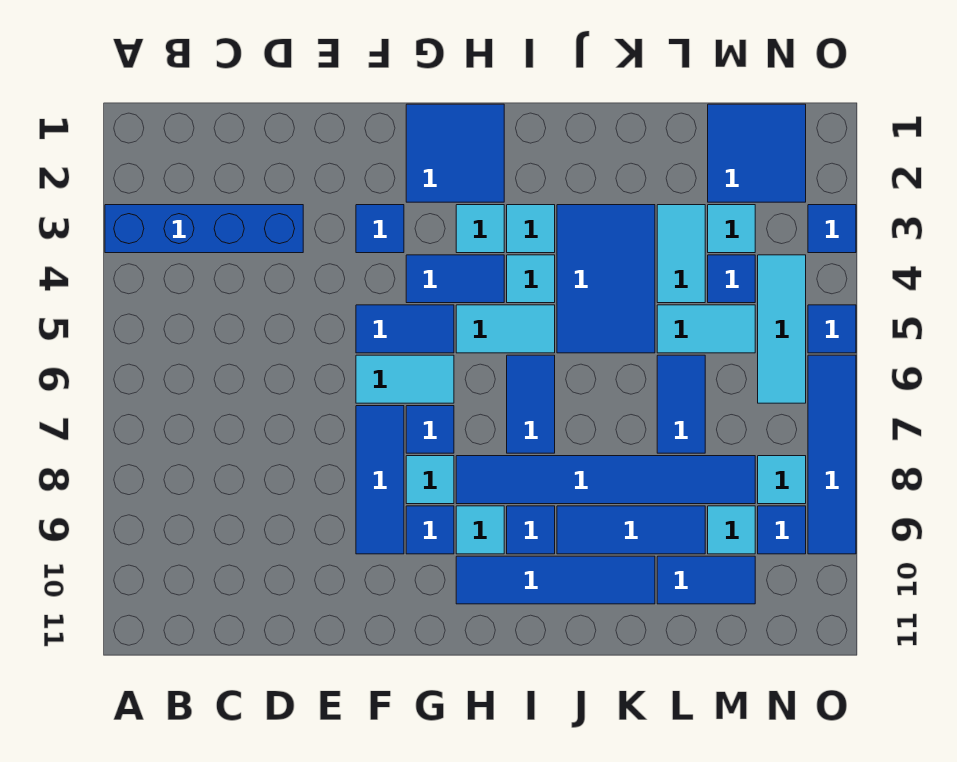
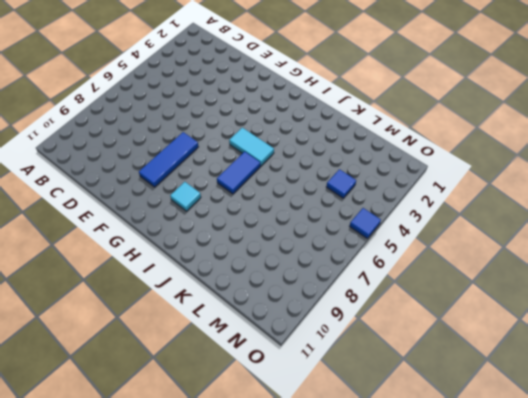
none -> blue brick A3:D3 level 1
none -> blue tile F3 level 1
none -> blue tile F5:G5 level 1
none -> cyan tile F6:G6 level 1

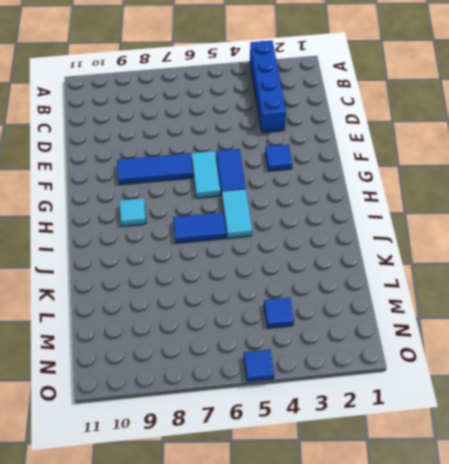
none -> blue tile G1:H2 level 1
none -> blue tile G4:H4 level 1
none -> blue tile G7 level 1
none -> cyan tile G8 level 1

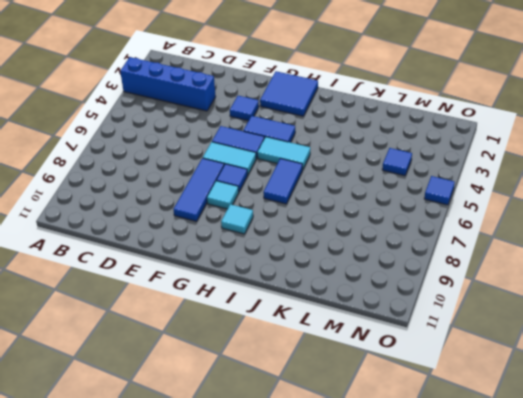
none -> blue tile G9 level 1
none -> cyan tile H3 level 1
none -> blue tile H8:M8 level 1
none -> blue tile H10:K10 level 1

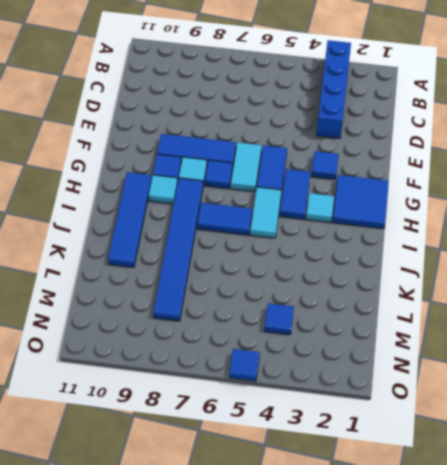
none -> cyan tile I3 level 1
none -> cyan tile I4 level 1
none -> blue tile I9 level 1
none -> blue tile J3:K5 level 1

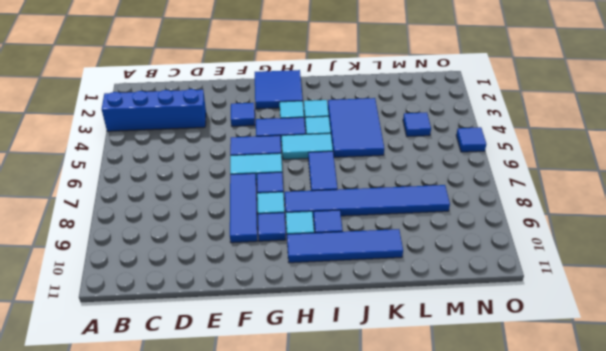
none -> blue tile J9:L9 level 1
none -> cyan tile L3:L4 level 1
none -> cyan tile L5:M5 level 1
none -> blue tile L6:L7 level 1

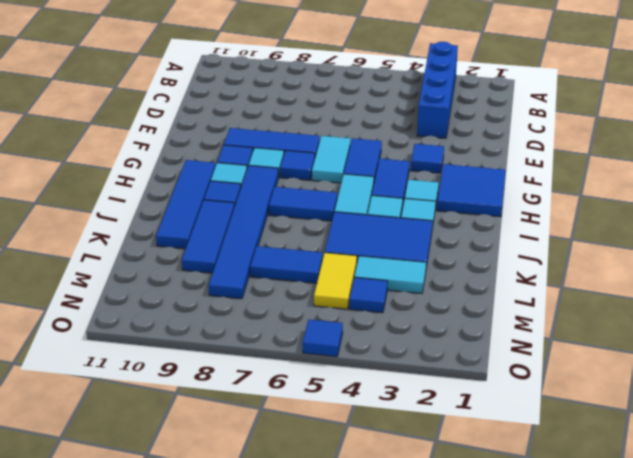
yellow tile L5:M5 level 1 -> cyan tile L5:M5 level 1
none -> blue tile L10:M10 level 1
none -> blue tile M1:N2 level 1
none -> cyan tile M3 level 1
none -> cyan tile M9 level 1

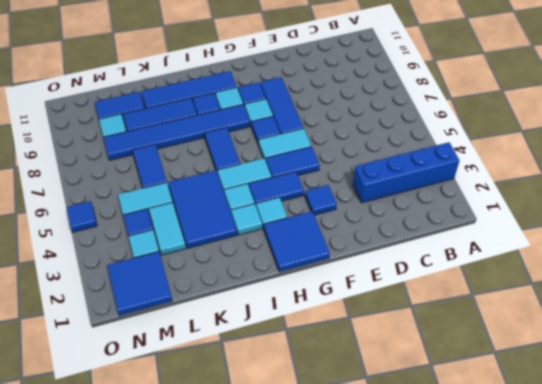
none -> cyan tile N4:N6 level 1
none -> cyan tile N8 level 1
none -> blue tile N9 level 1
none -> blue tile O3 level 1

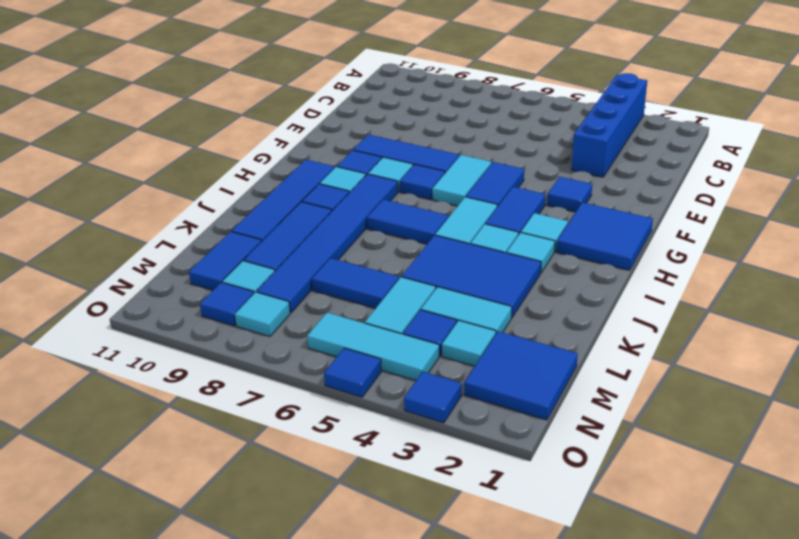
none -> blue tile O6:O9 level 1

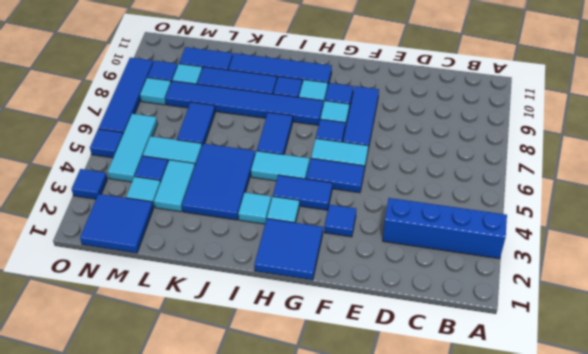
none -> cyan tile I4 level 1

